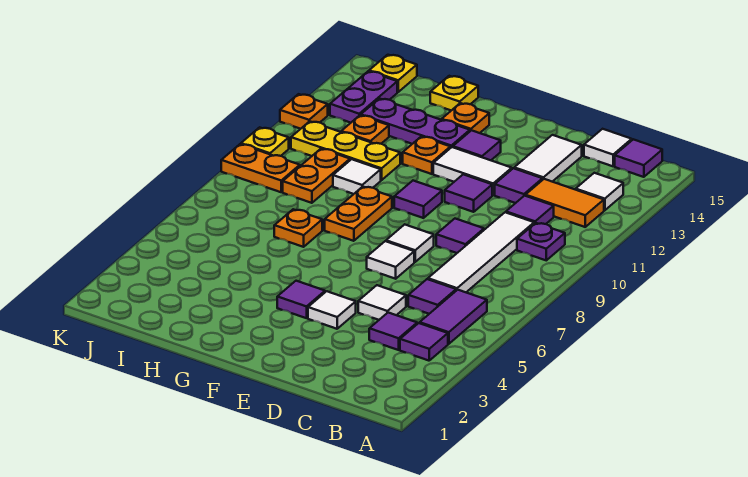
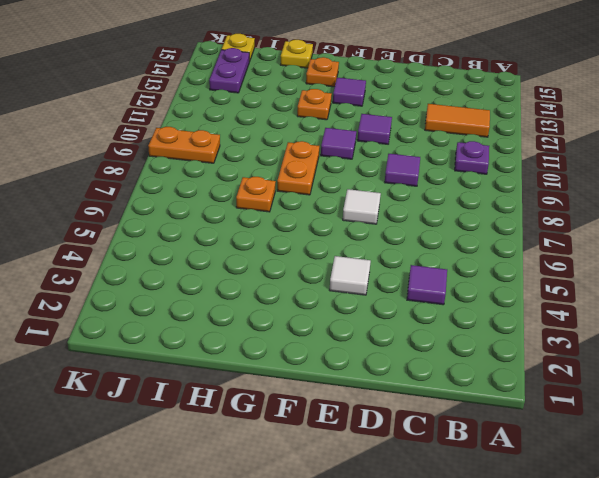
none -> purple tile B4 level 1
none -> purple tile B5:B6 level 1
none -> white tile B13 level 1
none -> purple tile B15 level 1

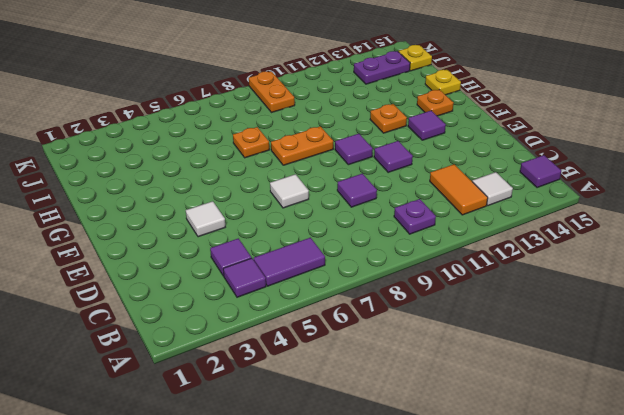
none -> purple tile C6 level 1
none -> white tile C7:C10 level 1
none -> purple tile C11 level 1
none -> white tile C15 level 1

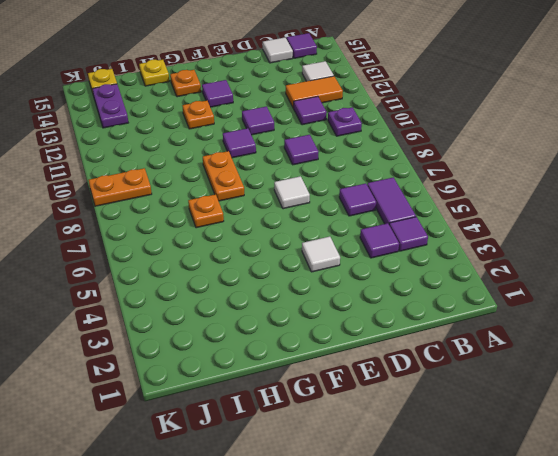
none -> white tile C7:C10 level 1
none -> white tile D5 level 1
none -> purple tile D12 level 1
none -> white tile D13:D14 level 1

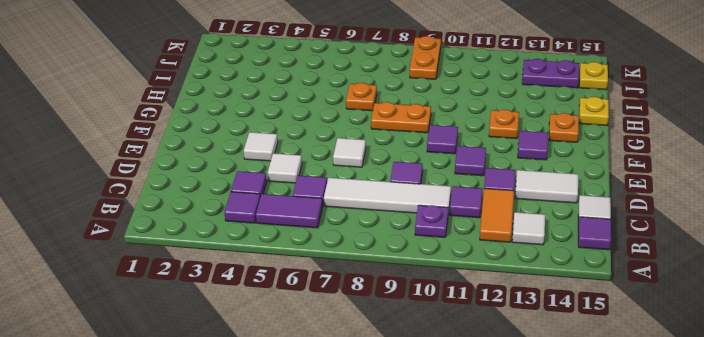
none -> white tile E8 level 1
none -> white tile E12:F12 level 1
none -> purple tile F4 level 1
none -> purple plate G13:I13 level 1

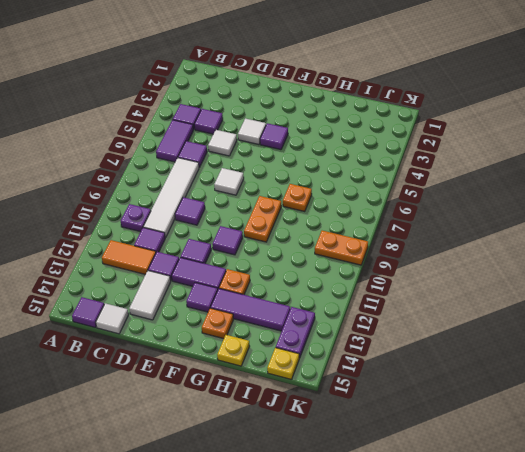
purple tile E12:F12 level 1 -> white tile E12:F12 level 1
purple tile G13:I13 level 1 -> purple plate G13:I13 level 1
none -> white tile B13 level 1
none -> white tile E8 level 1
none -> white tile H10 level 1
none -> yellow plate H11:J11 level 1

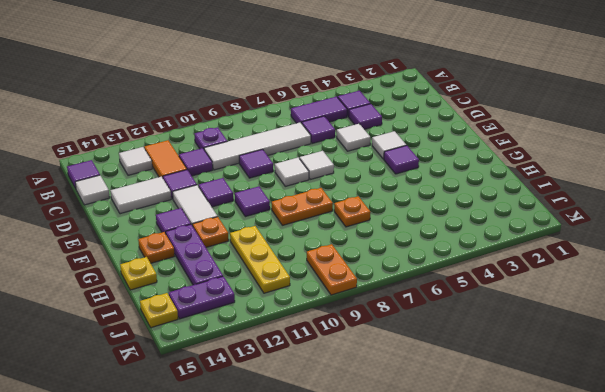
none -> white tile H10 level 1
none -> orange plate I9:I10 level 1
none -> orange plate I12 level 1
none -> yellow plate K10 level 1

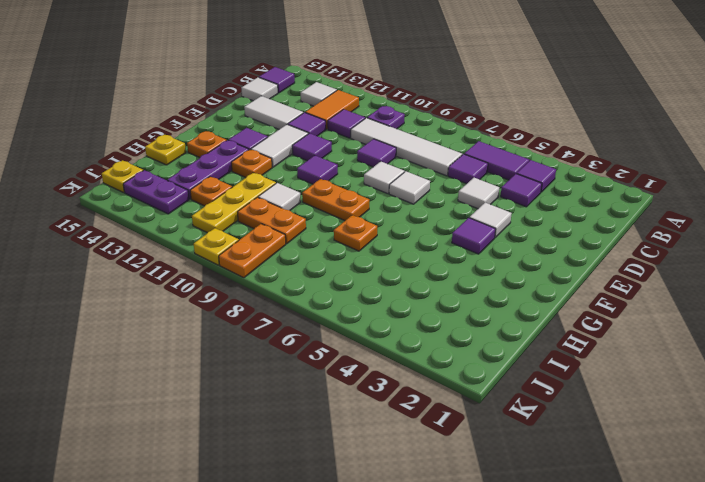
none -> orange plate K12 level 1

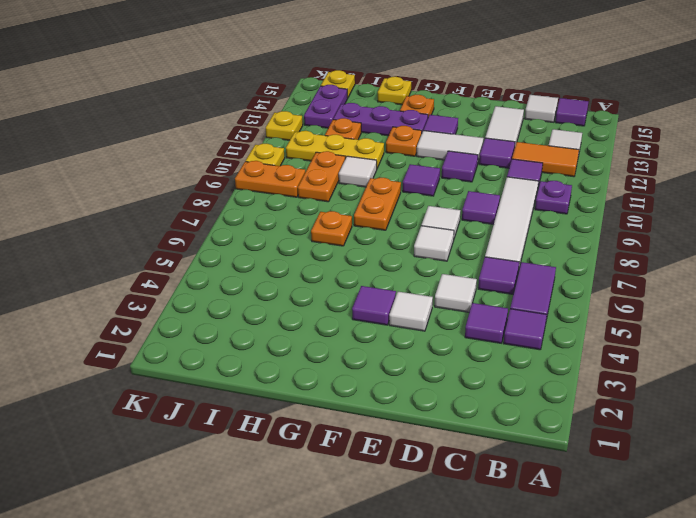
yellow plate K12 level 1 -> orange plate K12 level 1

